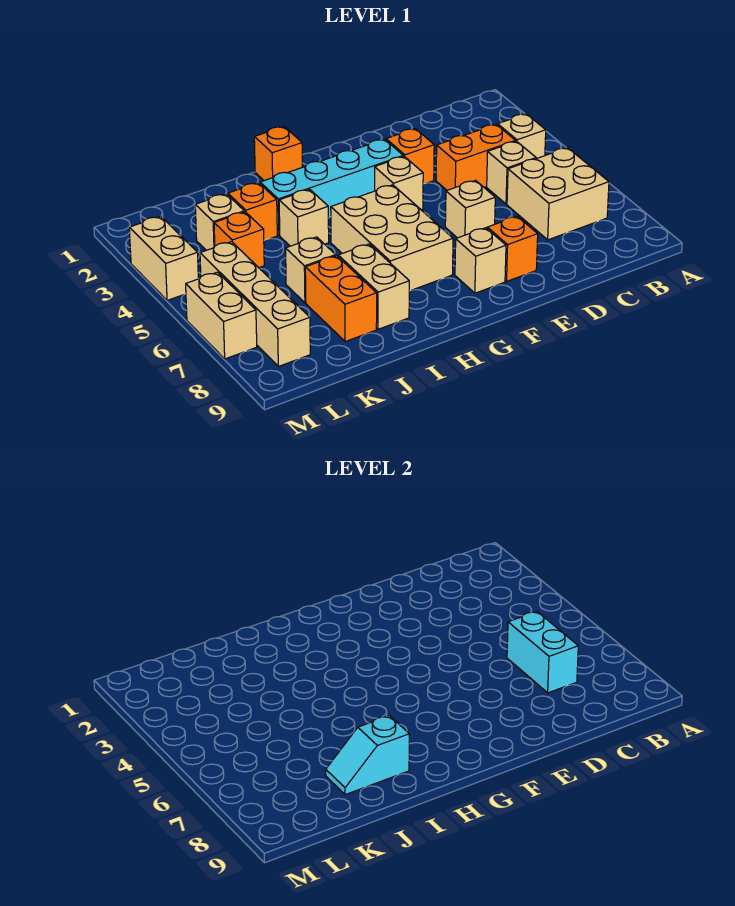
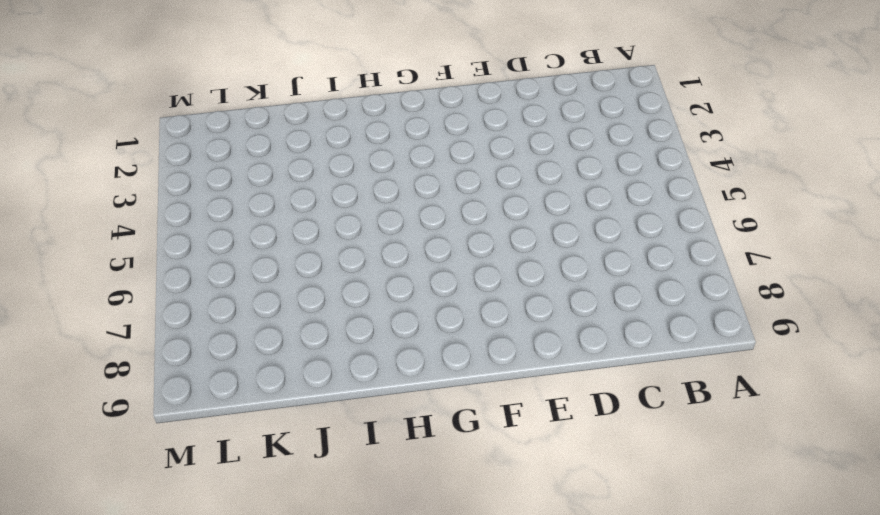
none -> tan brick B4 level 1
none -> tan brick B6:C7 level 1
none -> orange brick C4:D4 level 1

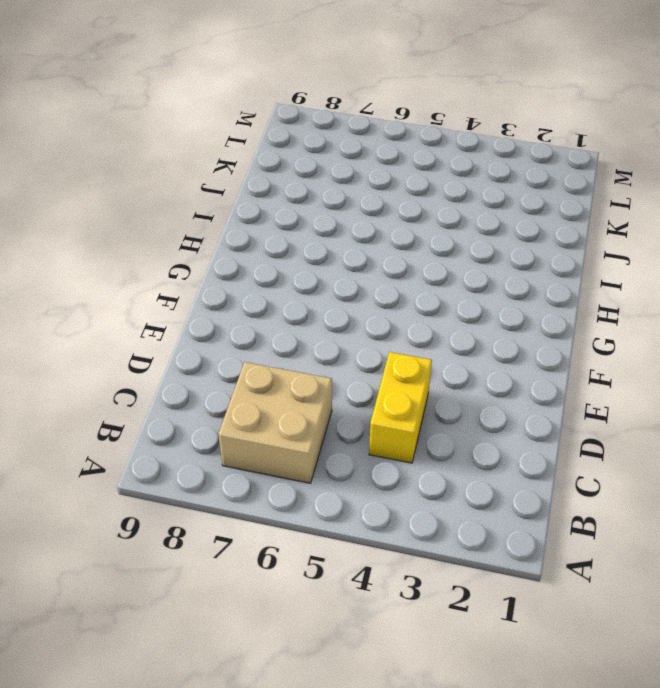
yellow brick C4:D4 level 1 -> orange brick C4:D4 level 1
none -> tan brick B4 level 1
none -> tan brick C5 level 1
none -> orange brick E3 level 1

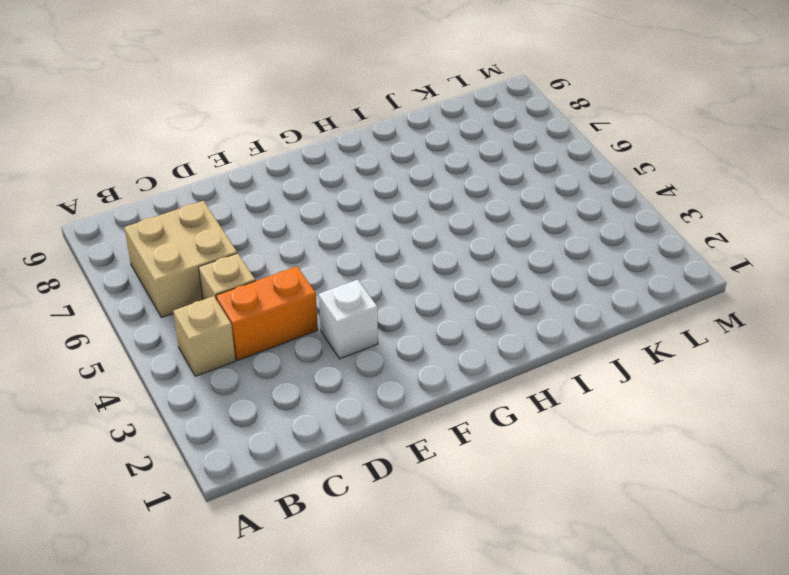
white brick E3 level 1 -> orange brick E3 level 1
none -> tan brick E6 level 1
none -> orange brick E8 level 1
none -> cyan brick F3:I3 level 1

